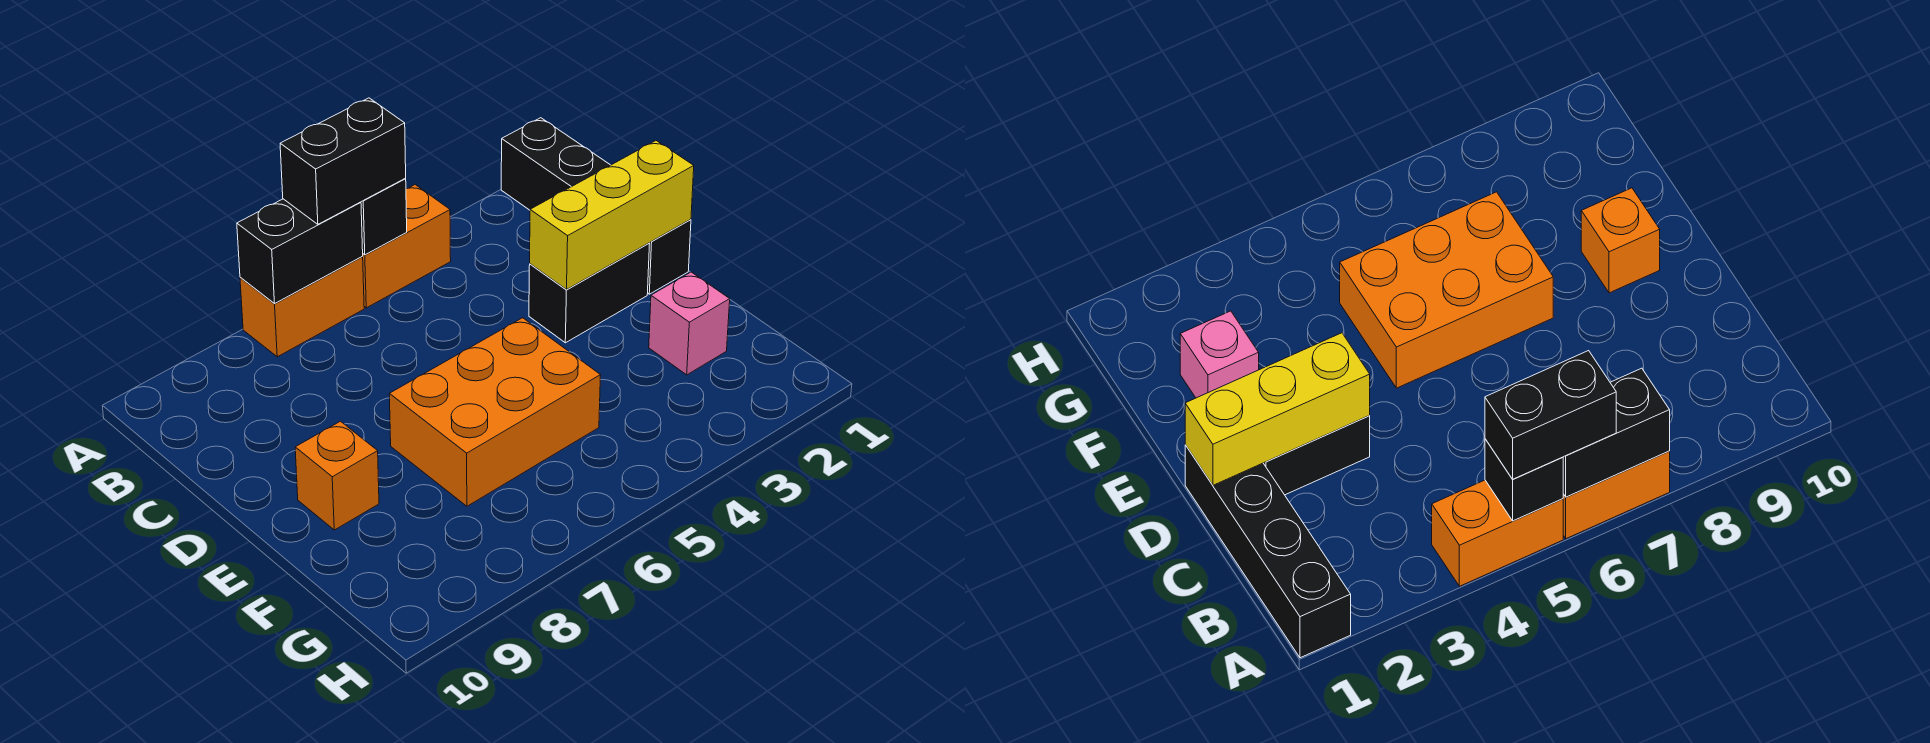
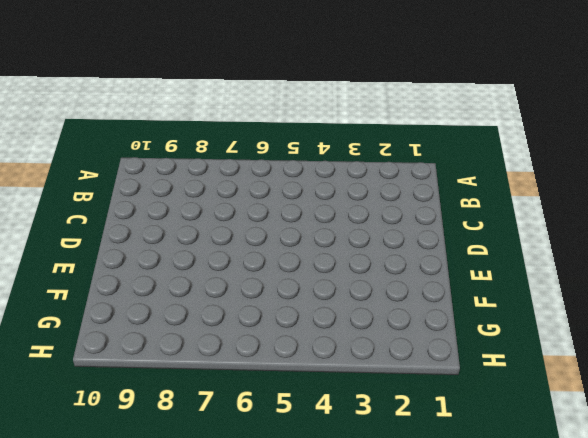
none -> black brick A1:D1 level 1
none -> orange brick A4:A5 level 1

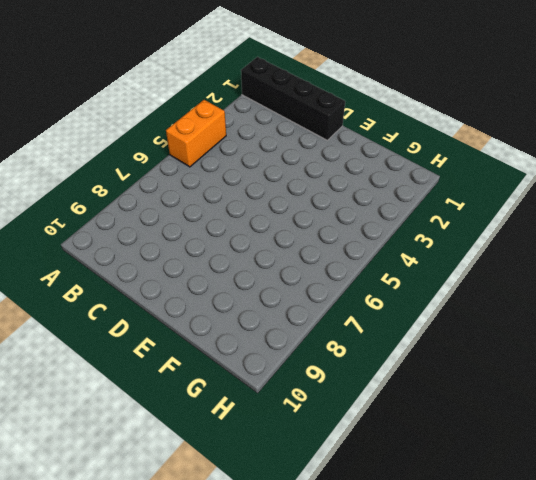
none -> orange brick A6:A7 level 1
none -> black brick D2:D3 level 1

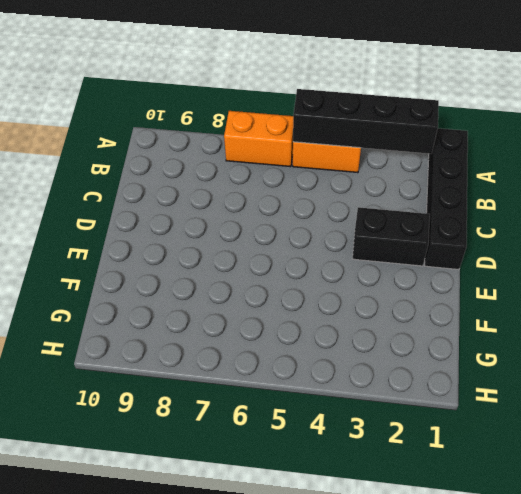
black brick A2:A5 level 2 -> black brick A5 level 2
none -> orange brick E5:F7 level 1
none -> orange brick E9 level 1

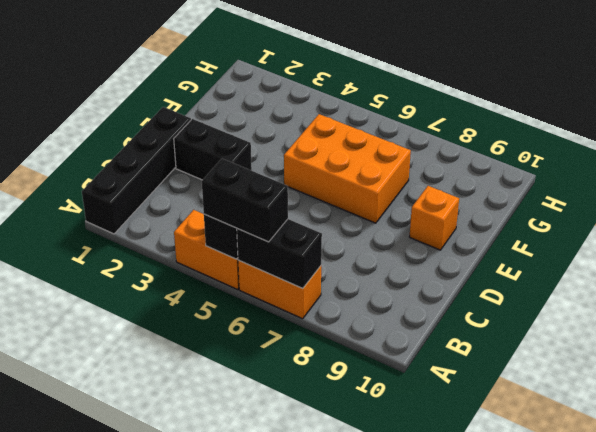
none -> pink brick F2 level 1
none -> yellow brick D1:D3 level 2

